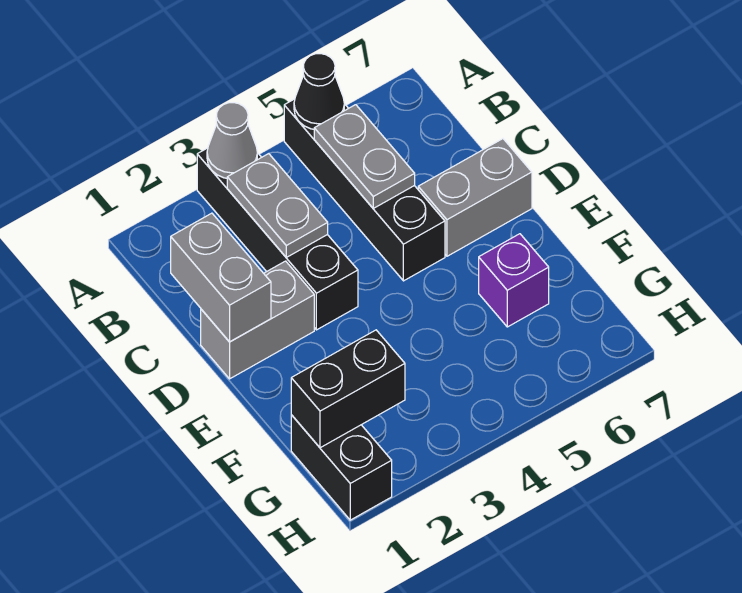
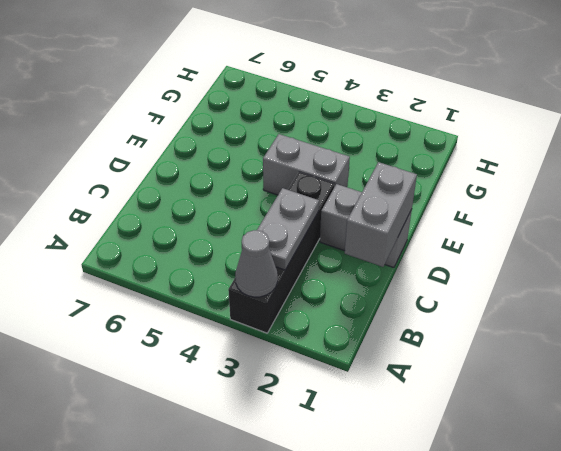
grey brick E3:E4 level 1 -> grey brick D6:D7 level 1
none -> black brick A5:D5 level 1
none -> purple brick F6 level 1
none -> black brick G1:H1 level 1

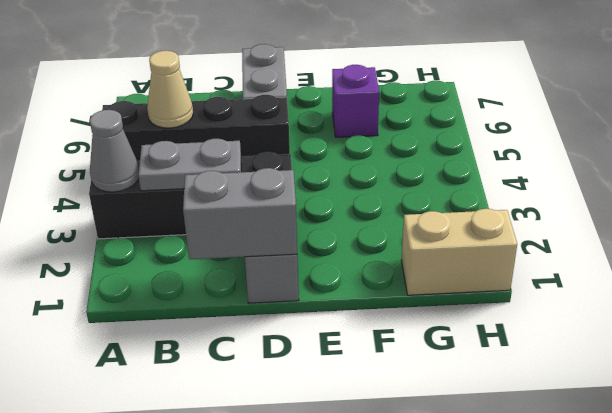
tan cone B5 level 2 -> grey plate B5:C5 level 2
tan brick G1:H1 level 1 -> black brick G1:H1 level 1
none -> black cone A5 level 2
none -> black brick G1:G2 level 2

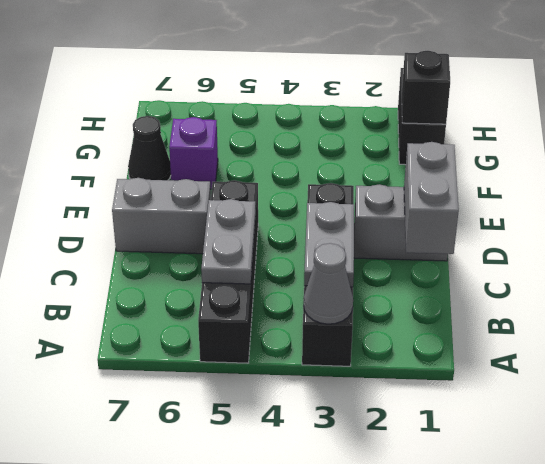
black cone F7 level 1 -> black cone A5 level 2
black brick G1 level 2 -> black brick G1:G2 level 2

